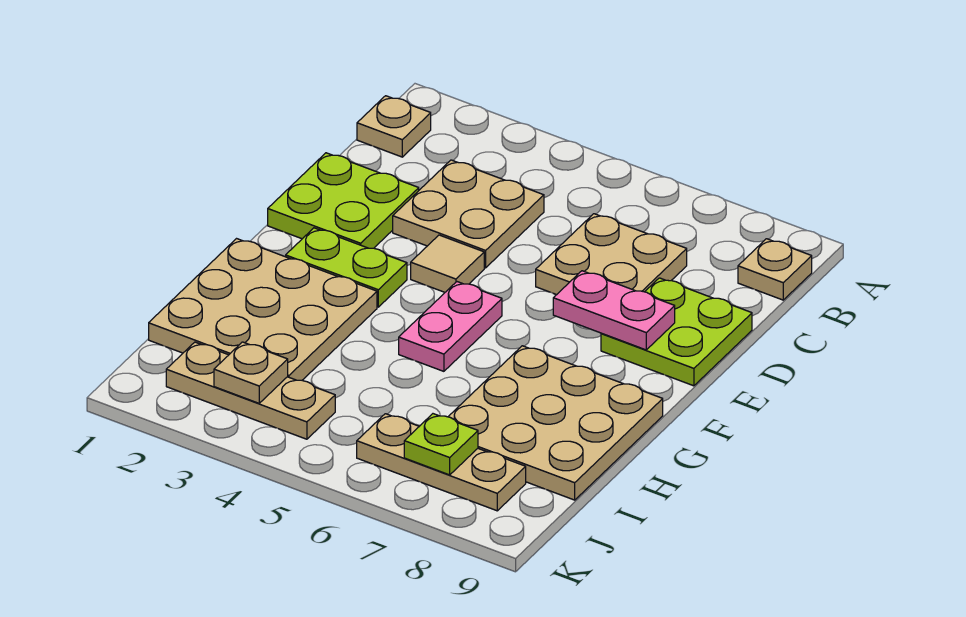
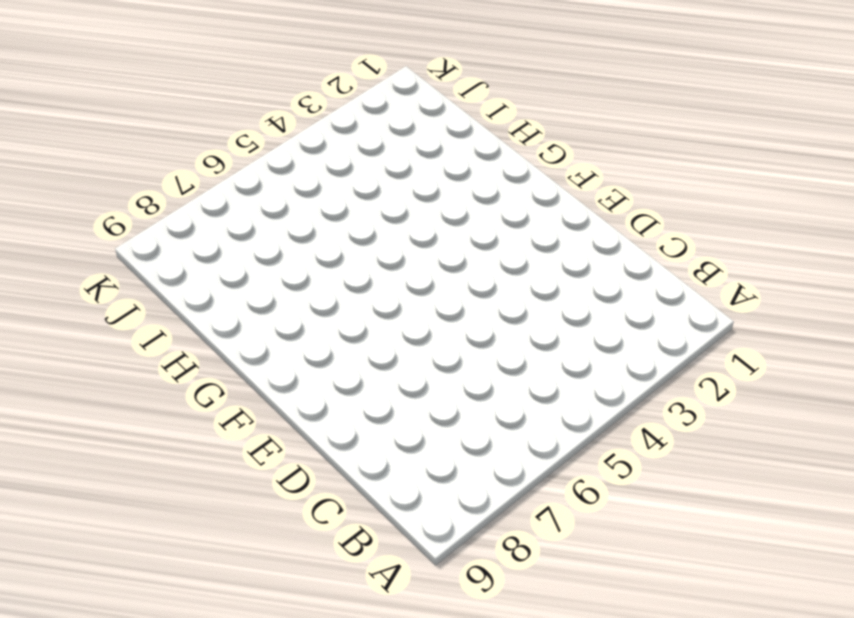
none -> tan plate B1 level 1
none -> tan plate B9 level 1
none -> tan plate C3:D4 level 1

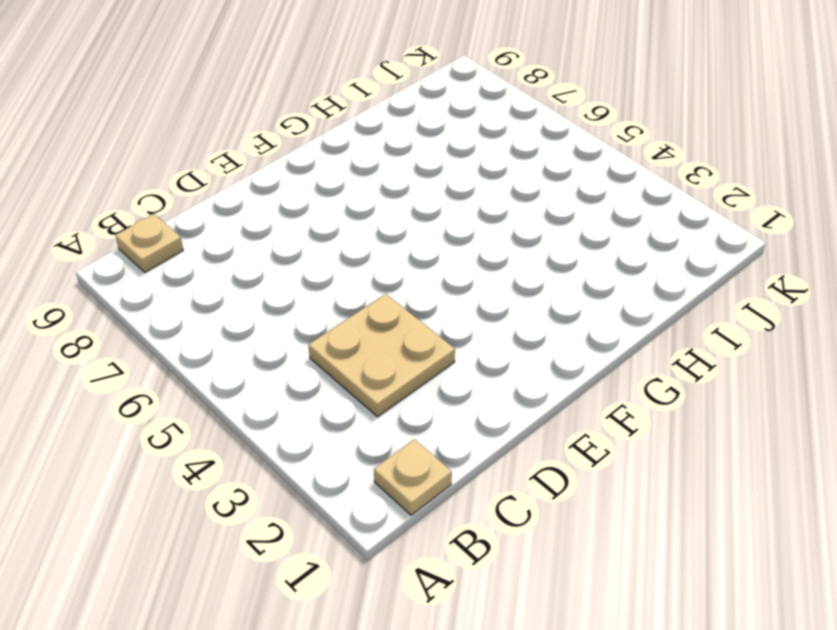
none -> tan plate C6:D7 level 1
none -> lime plate D1:E2 level 1
none -> lime plate D8:E9 level 1

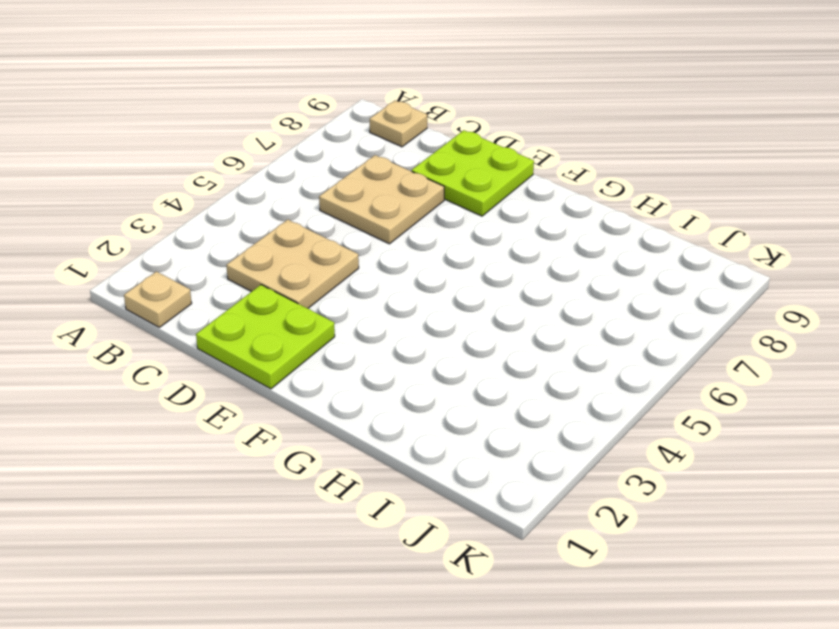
none -> tan tile E4 level 1
none -> lime plate F2:F3 level 1
none -> pink plate F5:G5 level 1

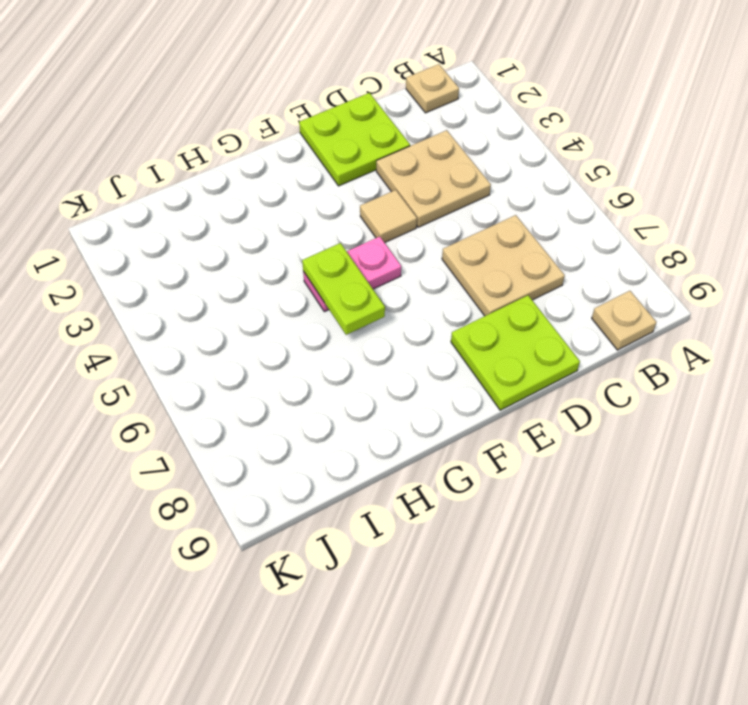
lime plate G5:G6 level 2 -> lime plate F2:F3 level 1
none -> tan plate G1:I3 level 1
none -> tan plate G7:I9 level 1
none -> tan plate J2:J4 level 1

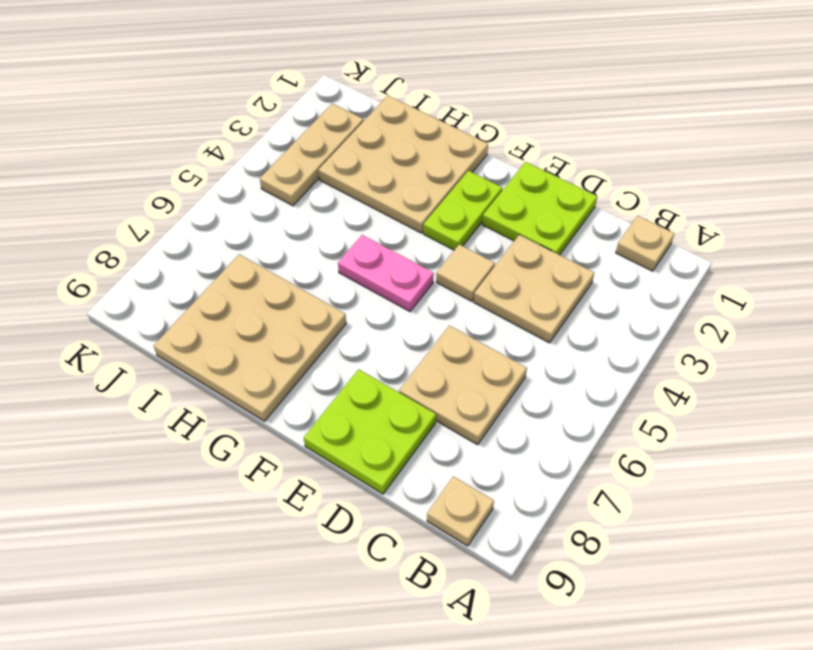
none -> tan plate J6:J8 level 1
none -> pink plate E7:E8 level 2
none -> tan plate J3 level 2

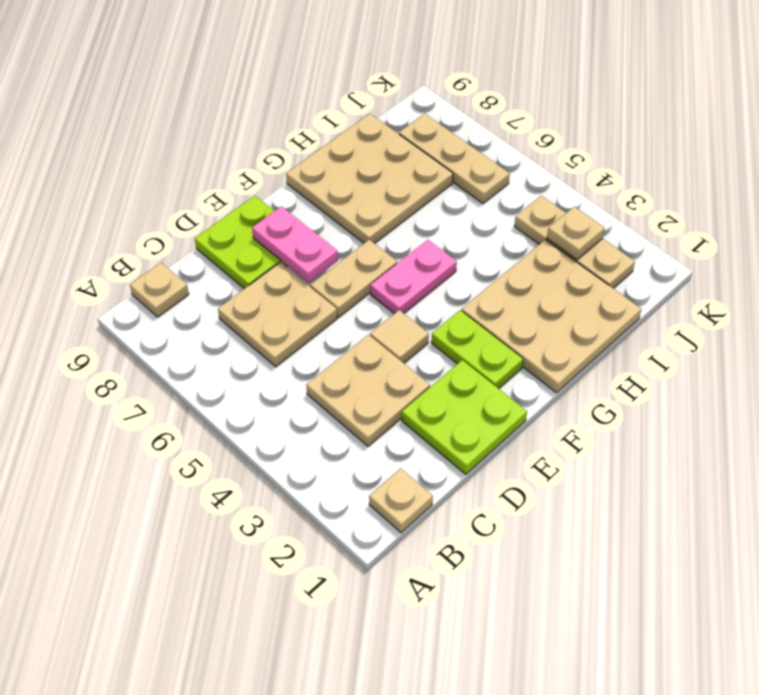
tan plate E6:F6 level 1 -> none
none -> lime plate J7 level 2

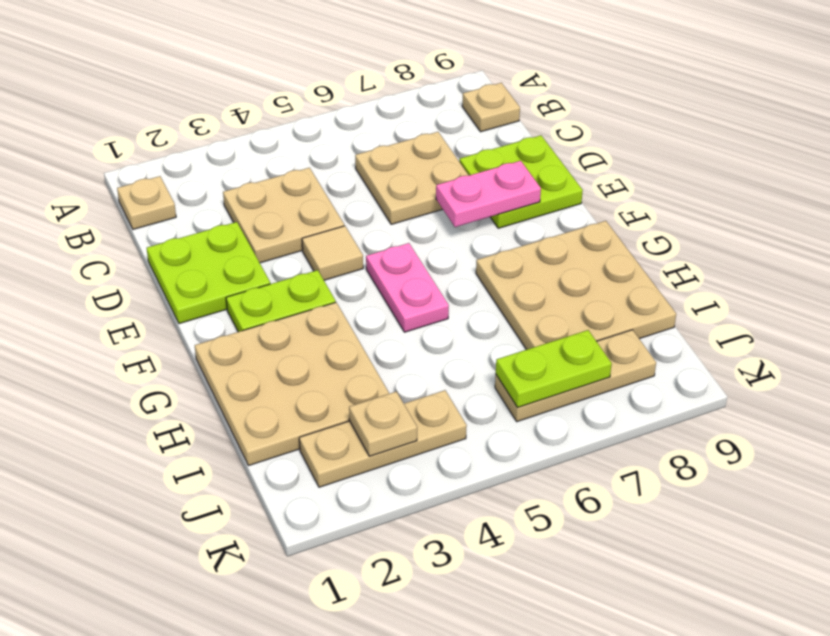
lime plate J6:J7 level 2 -> lime plate J7 level 2

